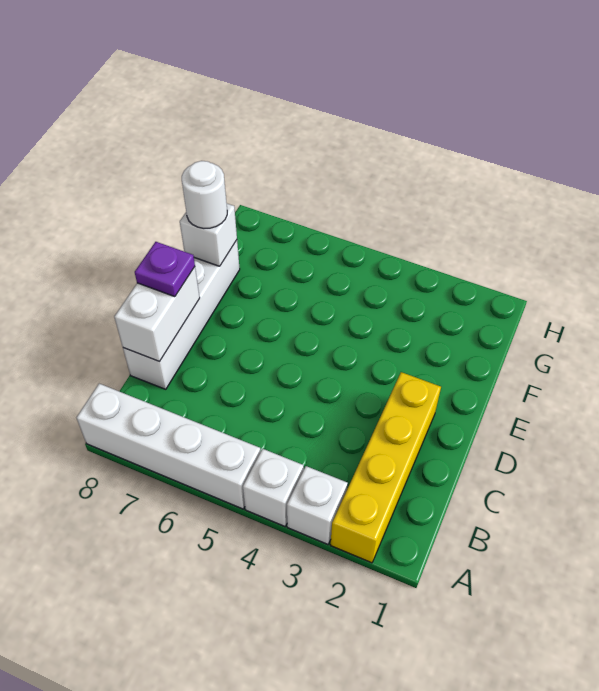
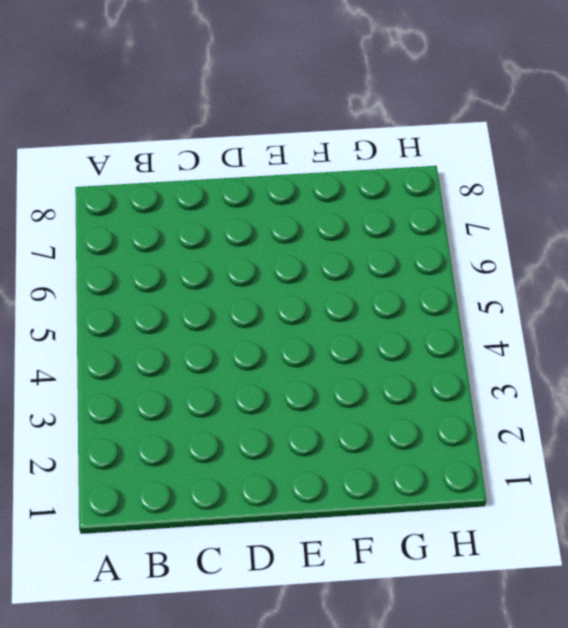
none -> yellow brick A2:D2 level 1
none -> white brick A3 level 1

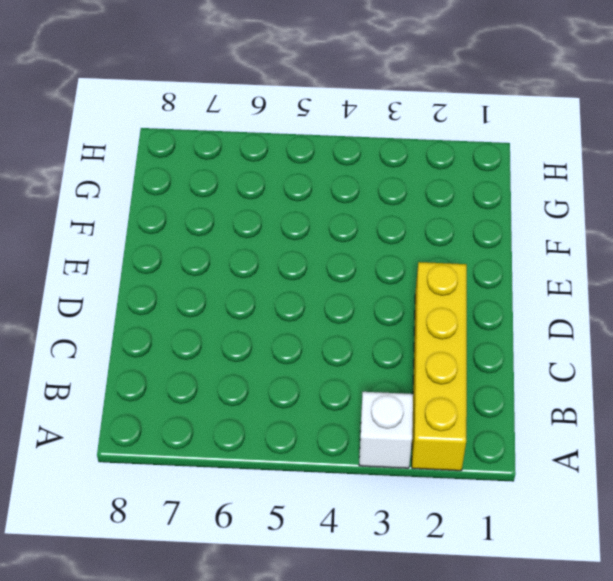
none -> white brick A4 level 1
none -> white brick A5:A8 level 1

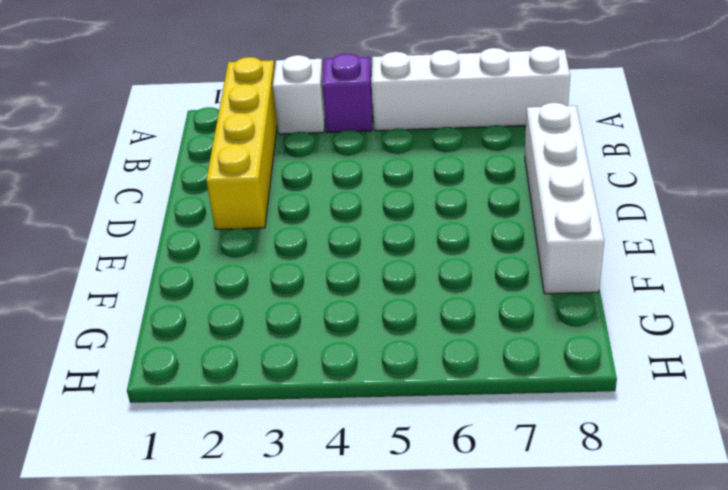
purple brick A4 level 1 -> white brick A4 level 1
none -> white brick C8:D8 level 2
none -> white brick F8 level 2

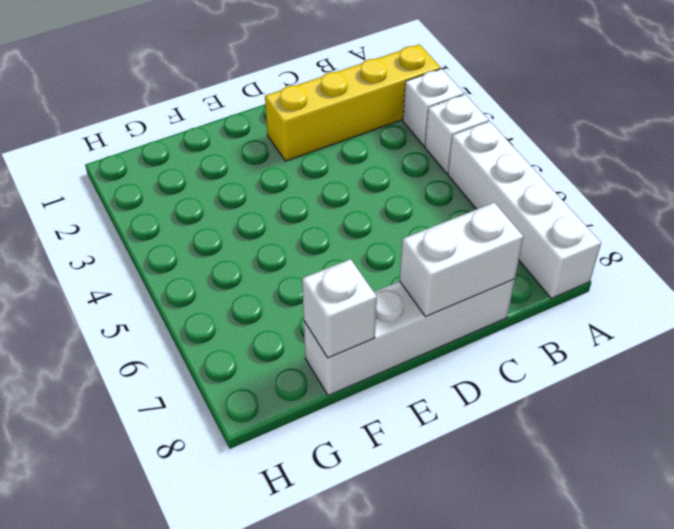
none -> purple plate D8 level 3
none -> white round brick F8 level 3

